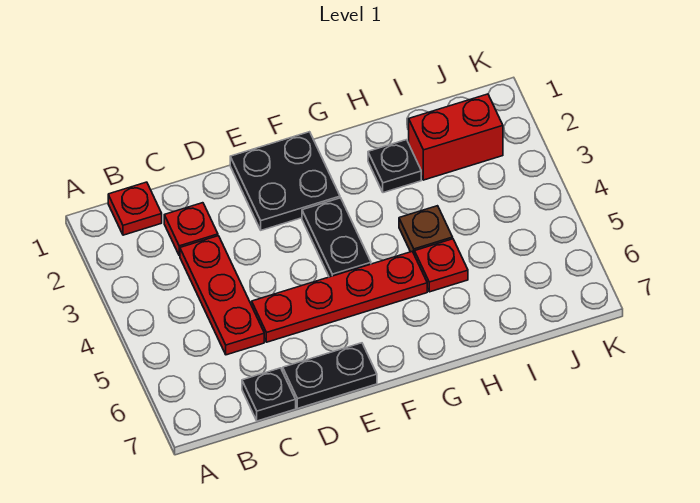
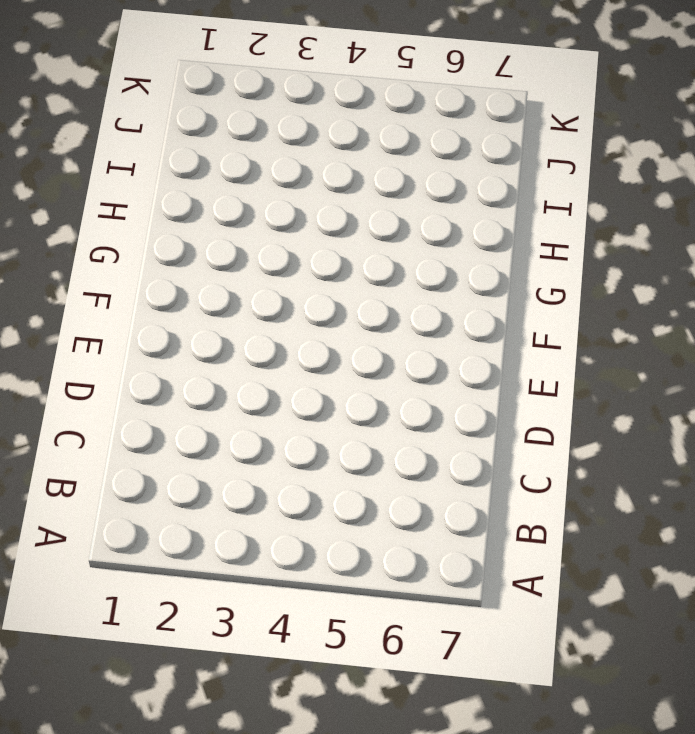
none -> red plate B1 level 1
none -> red plate C2 level 1
none -> red plate C3:C5 level 1

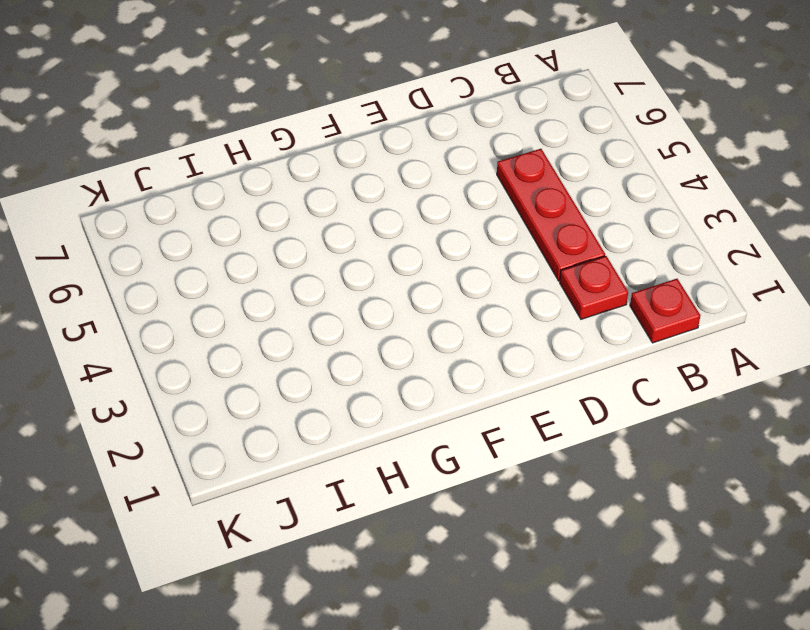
none -> black plate C7 level 1
none -> red plate D5:G5 level 1
none -> black plate D7:E7 level 1

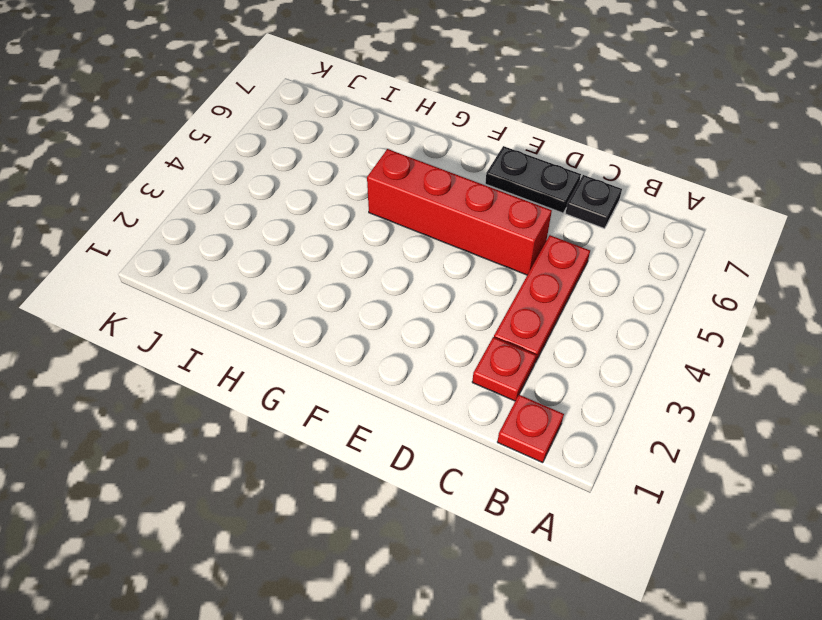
red brick D5:G5 level 1 -> red plate D5:G5 level 1
none -> black plate E1:F2 level 1
none -> black plate F3:F4 level 1
none -> black plate H2 level 1

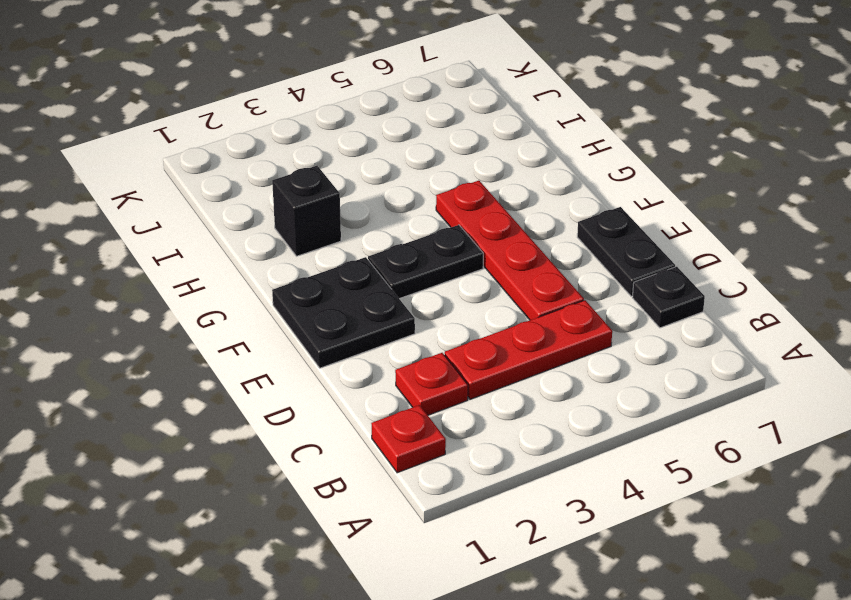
black brick H2 level 1 -> black plate H2 level 1
none -> brown plate H4 level 1
none -> red plate H5 level 1
none -> red brick I2:J2 level 1

